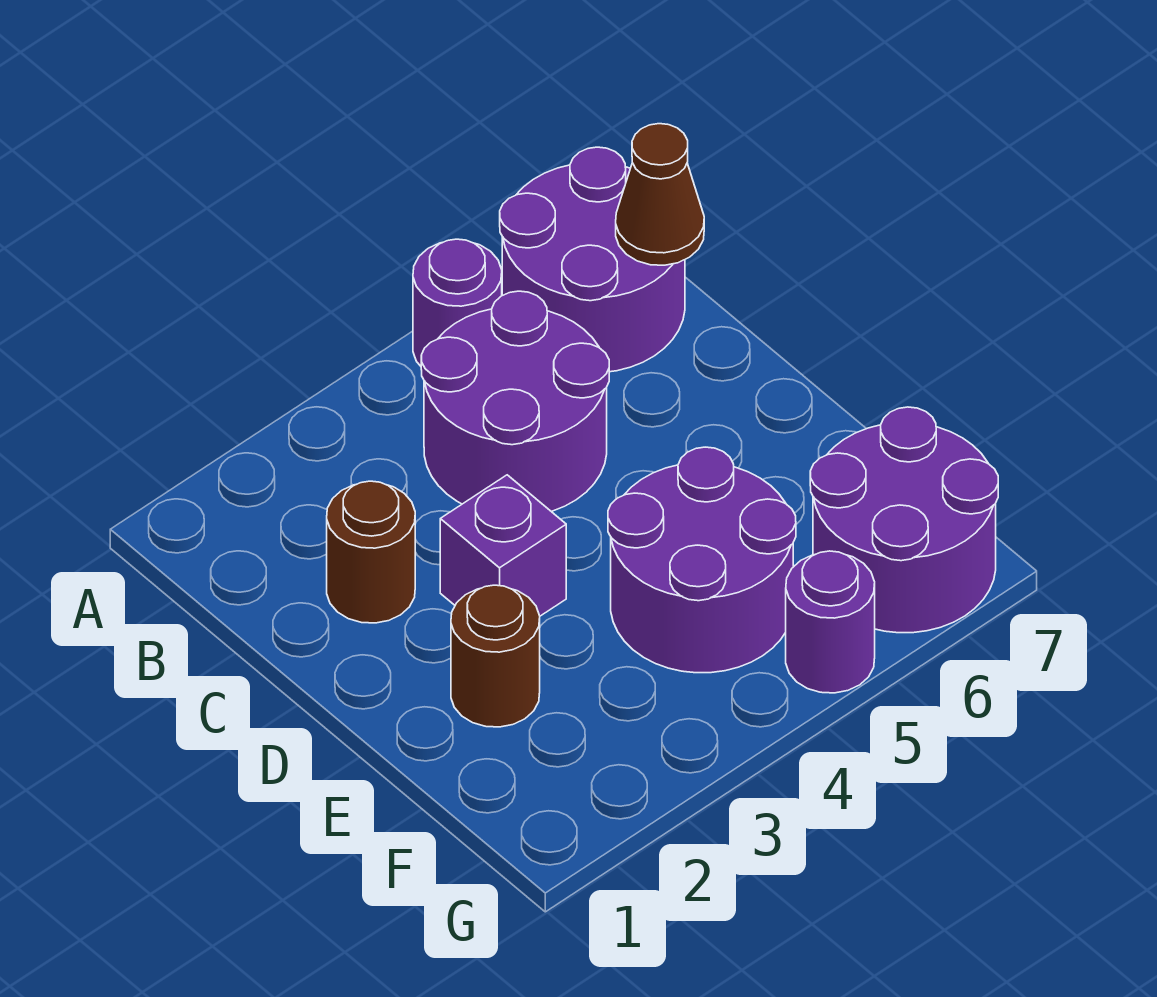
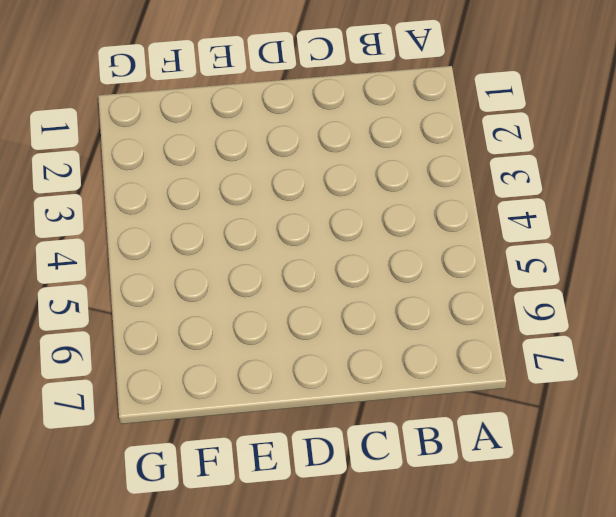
none -> purple round brick A5 level 1
none -> purple round brick A6:B7 level 1

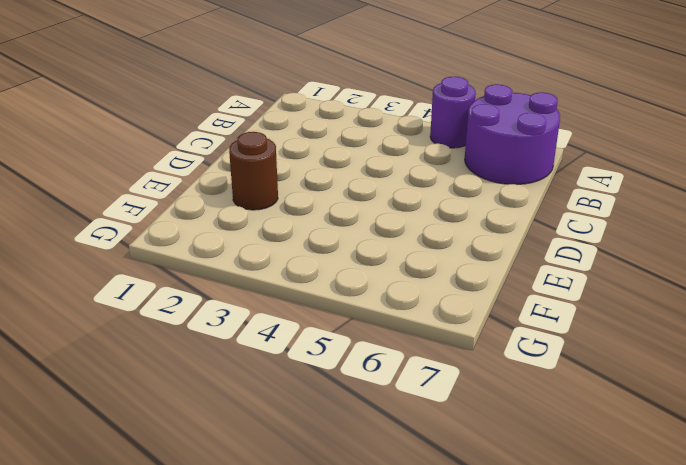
none -> purple round brick B4:C5 level 1
none -> brown round brick C2 level 1

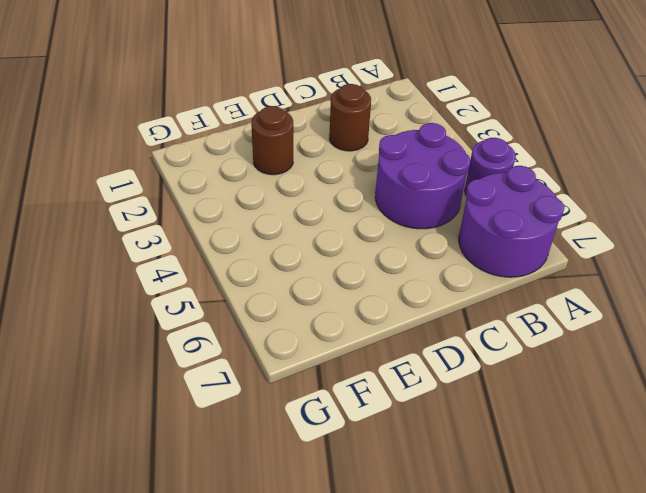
none -> purple brick D3 level 1
none -> purple round brick E4:F5 level 1

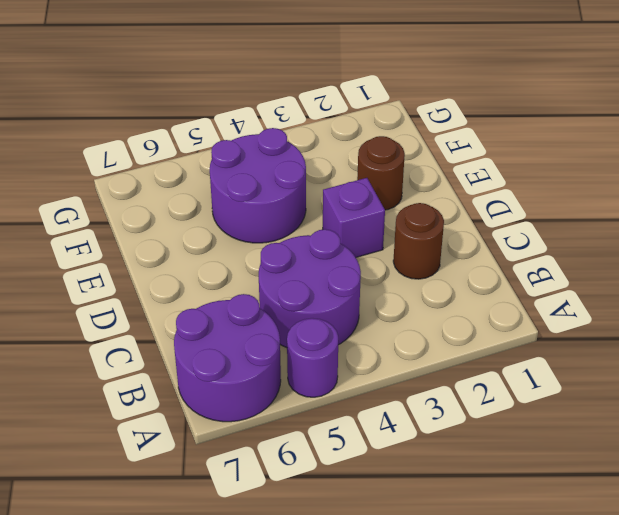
none -> purple round brick F6:G7 level 1
none -> purple round brick G5 level 1

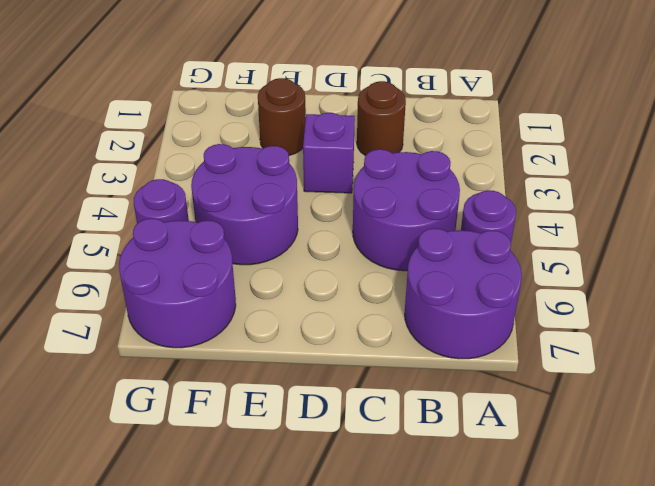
none -> brown cone B7 level 2

